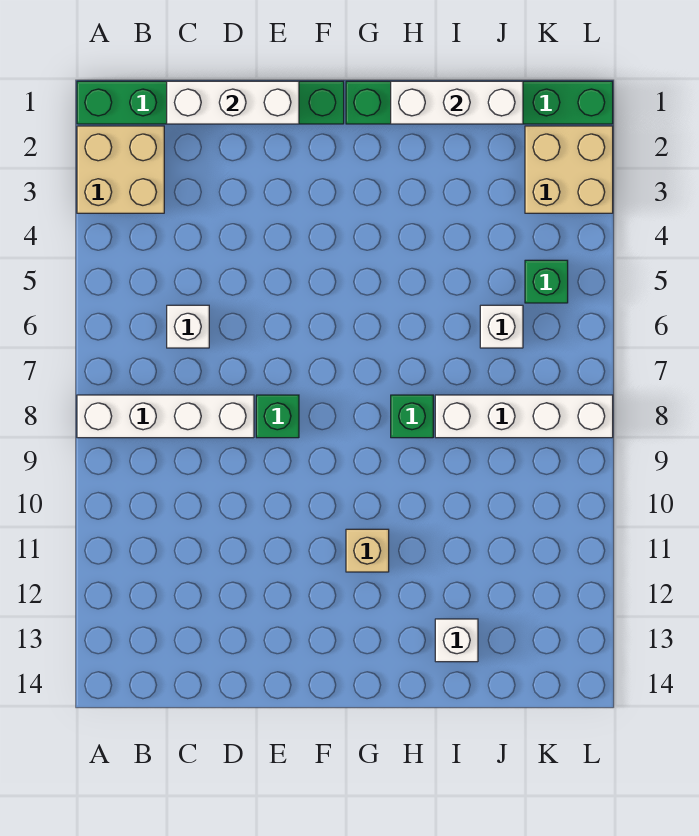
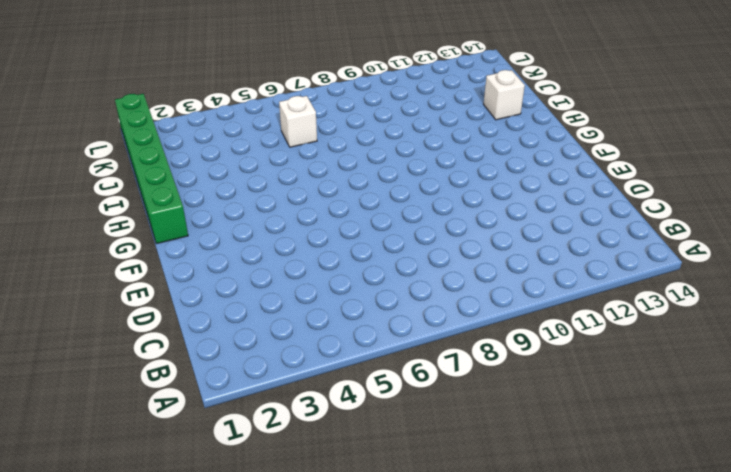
none -> green brick A1:F1 level 1
none -> tan brick A2:B3 level 1
none -> white brick A8:D8 level 1

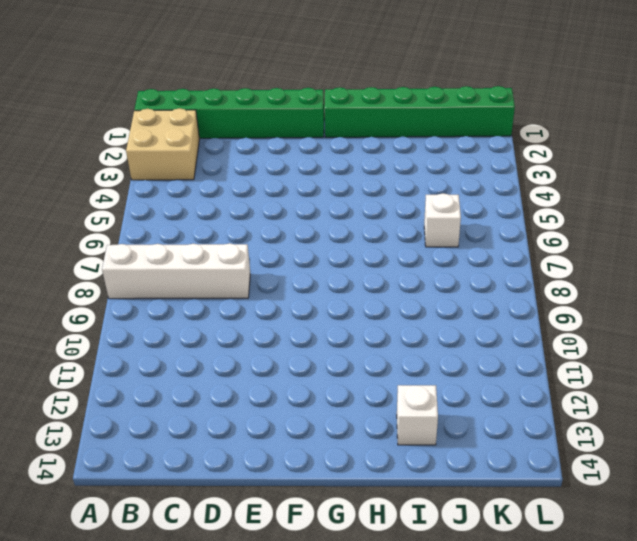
none -> white brick C6 level 1
none -> green brick E8 level 1
none -> tan brick G11 level 1

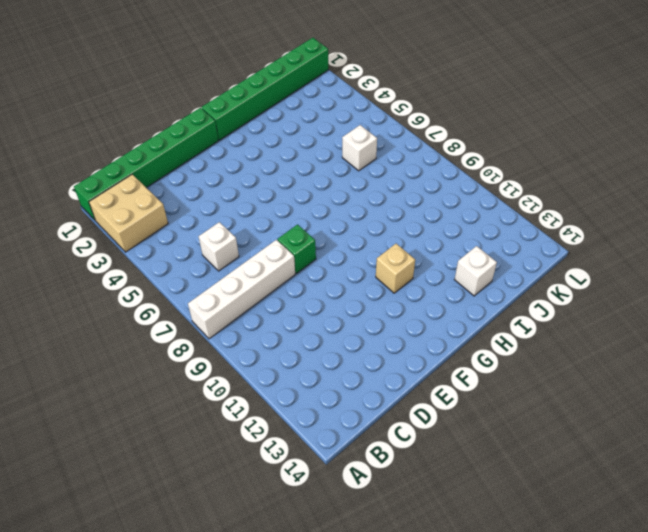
none -> green brick H8 level 1
none -> white brick I8:L8 level 1
none -> tan brick K2:L3 level 1

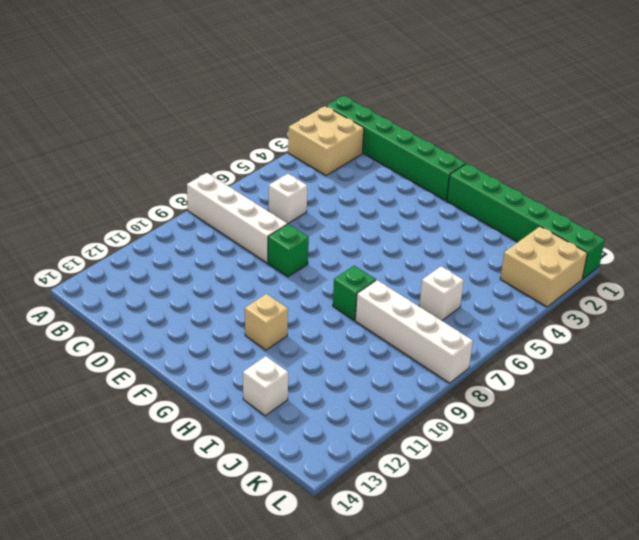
none -> green brick K5 level 1
none -> white brick C1:E1 level 2
none -> white brick H1:J1 level 2

